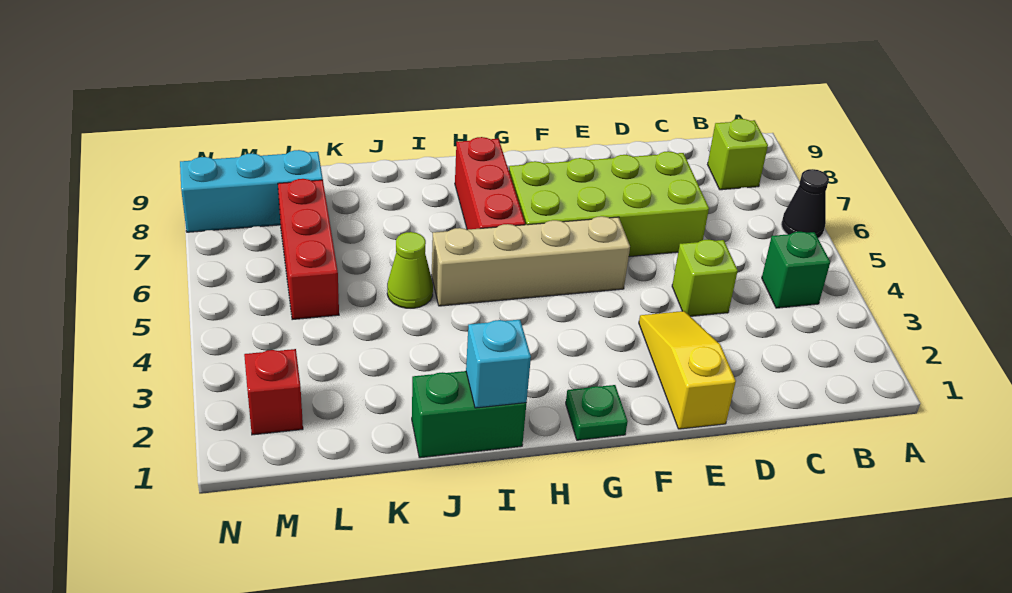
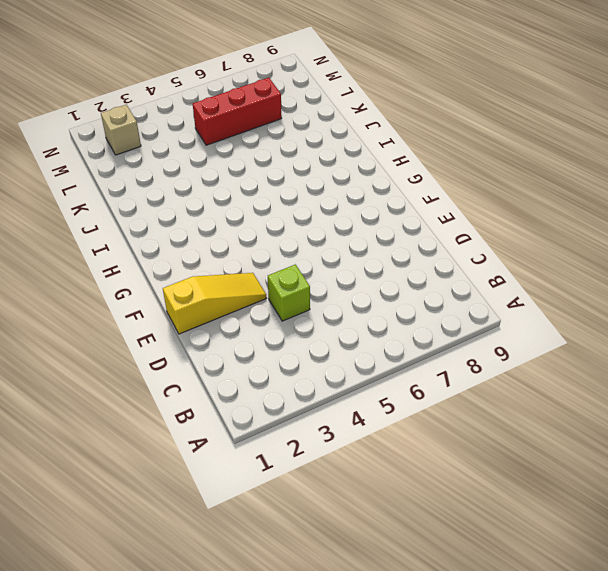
tan brick M2 level 1 -> red brick M2 level 1
none -> black cone A6 level 1
none -> green brick B4 level 1
none -> lime brick B8 level 1

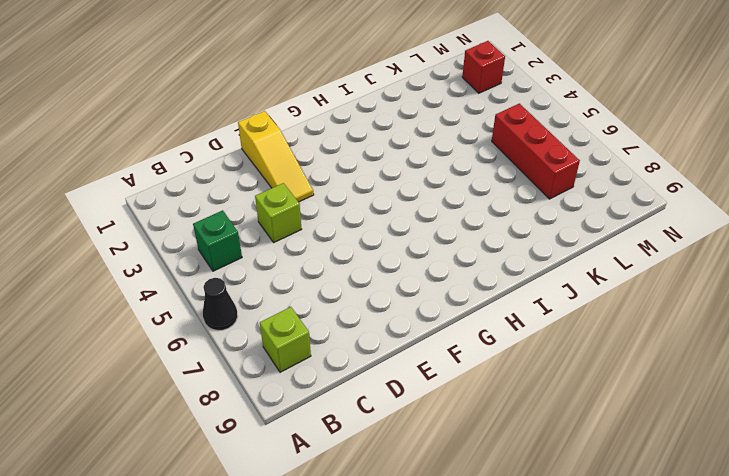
none -> lime brick D6:G7 level 1
none -> tan brick F5:I5 level 1
none -> green plate G1 level 1

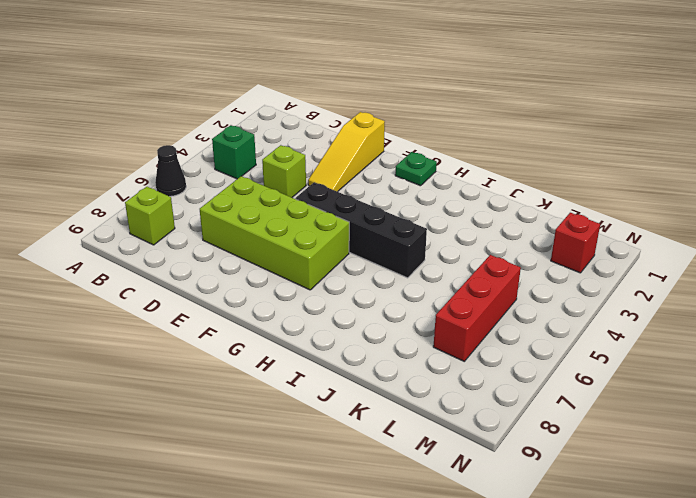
black brick F5:I5 level 1 -> tan brick F5:I5 level 1
none -> red brick H6:H8 level 1
none -> green brick I1:J1 level 1
none -> lime cone J5 level 1

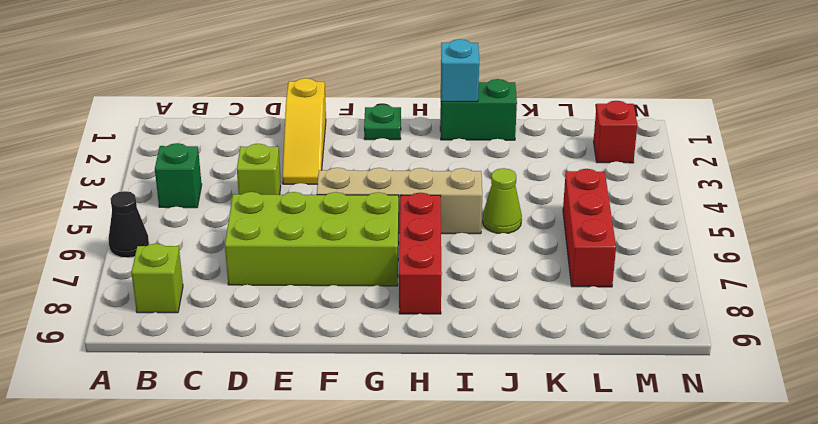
none -> cyan brick L8:N8 level 1

